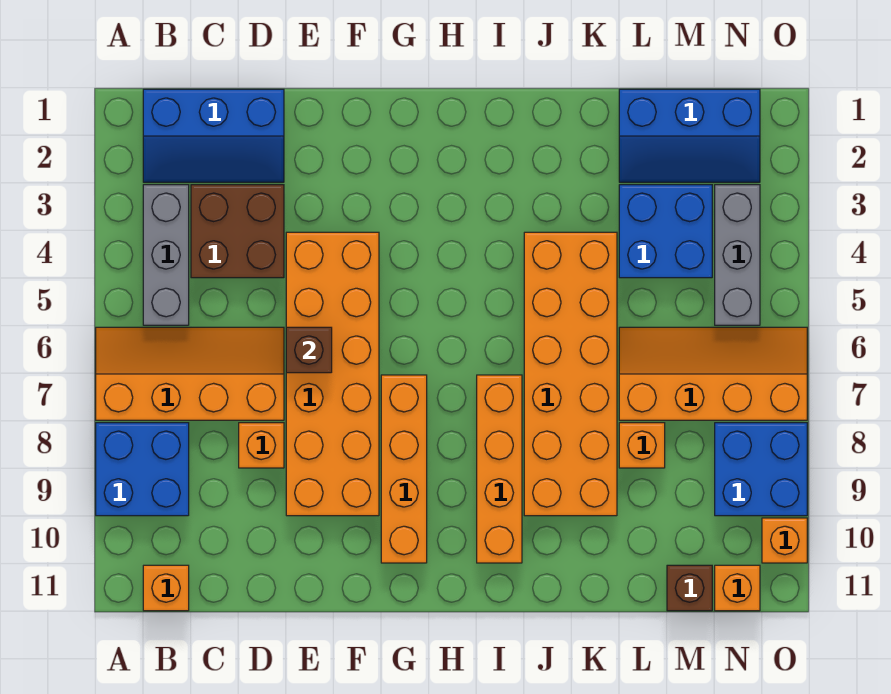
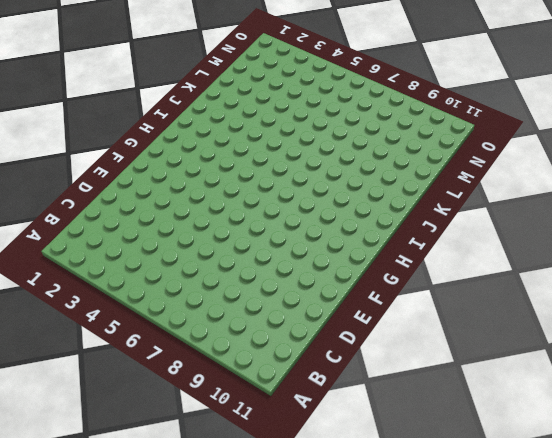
none -> orange slope A6:D7 level 1 top 7
none -> blue brick A8:B9 level 1
none -> blue slope B1:D2 level 1 top 1

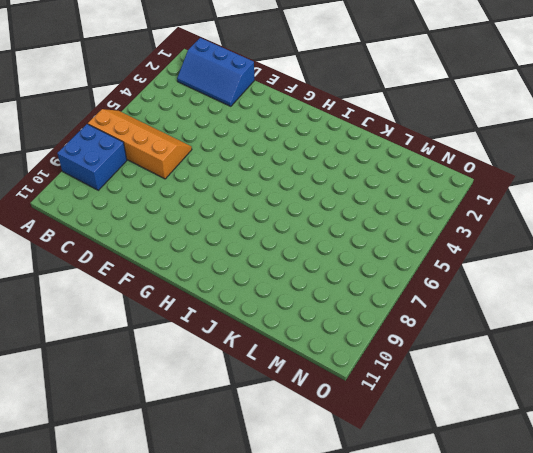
none -> grey brick B3:B5 level 1
none -> orange brick B11 level 1
none -> brown brick C3:D4 level 1

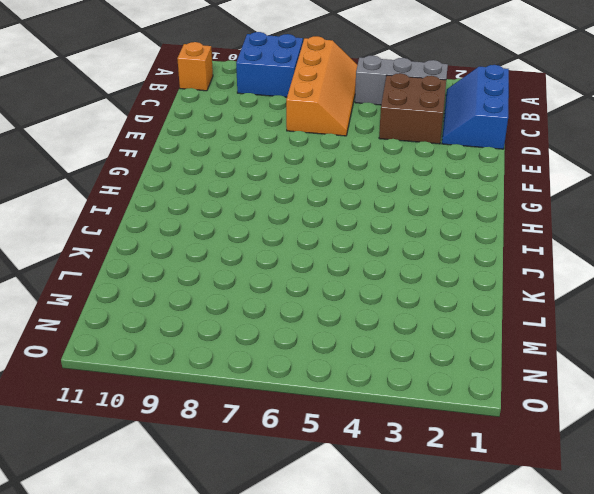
none -> orange brick D8 level 1
none -> orange brick E4:F9 level 1
none -> orange brick G7:G10 level 1

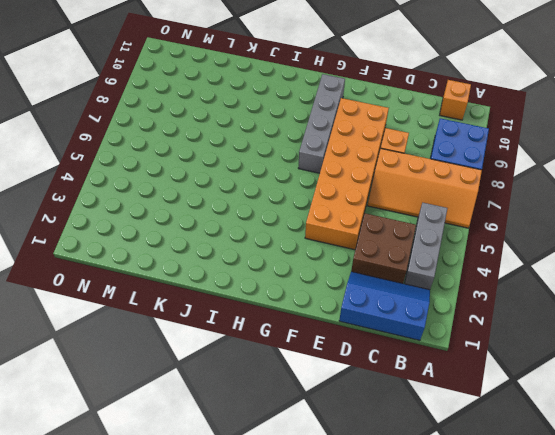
grey brick G7:G10 level 1 -> orange brick G7:G10 level 1
none -> orange brick I7:I10 level 1
none -> orange brick J4:K9 level 1
none -> blue slope L1:N2 level 1 top 1

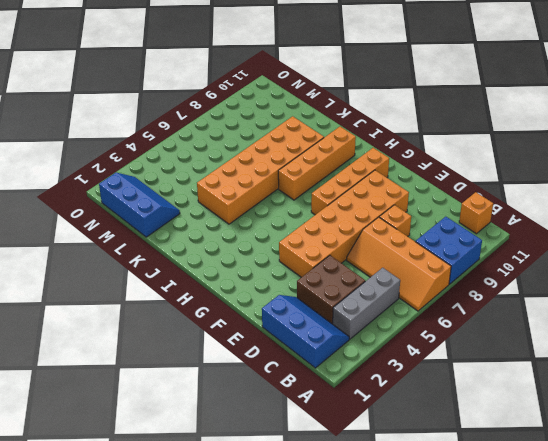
none -> blue brick L3:M4 level 1
none -> orange slope L6:O7 level 1 top 7
none -> orange brick L8 level 1

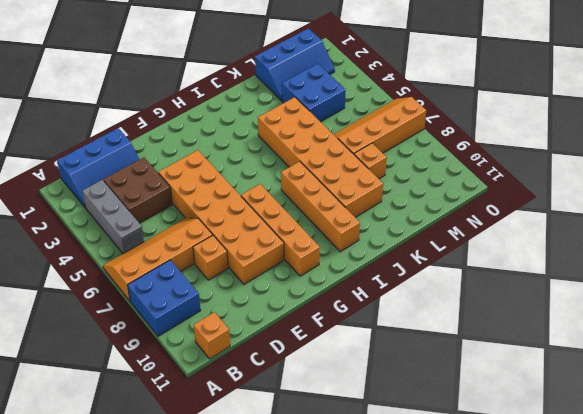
none -> brown brick M11 level 1
none -> grey brick N3:N5 level 1
none -> blue brick N8:O9 level 1

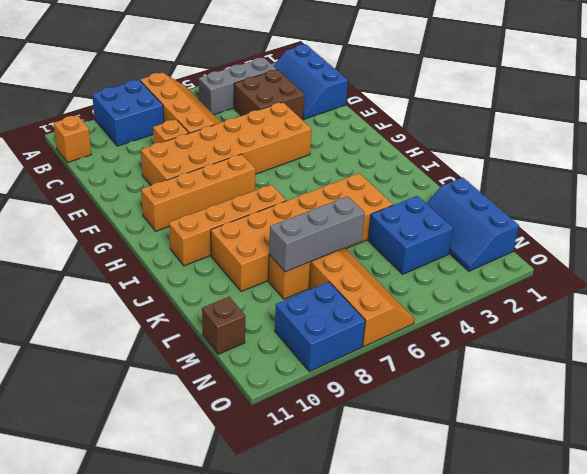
grey brick L6:L8 level 2 -> grey brick N3:N5 level 1
none -> orange brick N11 level 1
none -> orange brick O10 level 1
none -> brown brick E6 level 2

